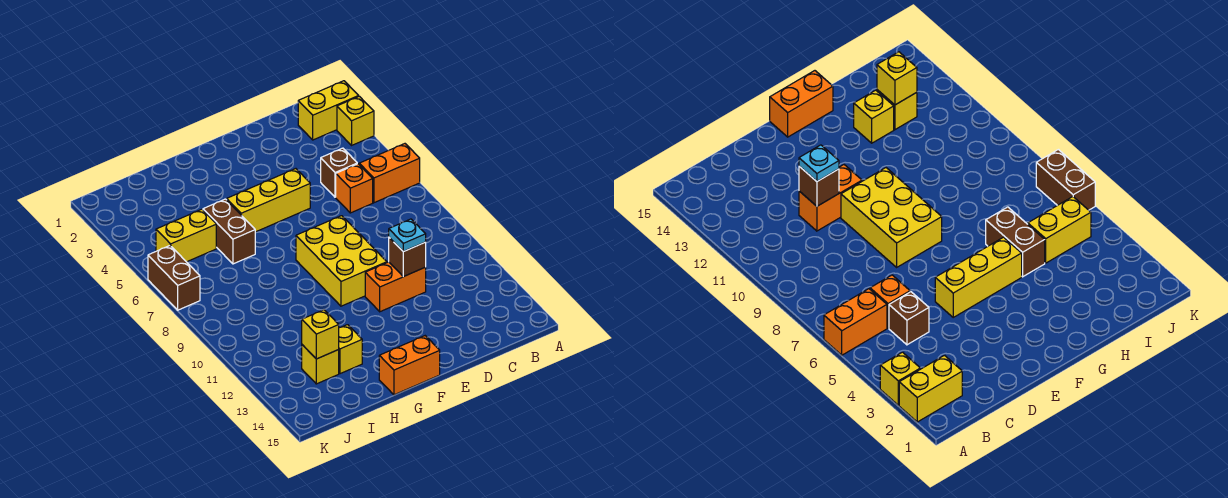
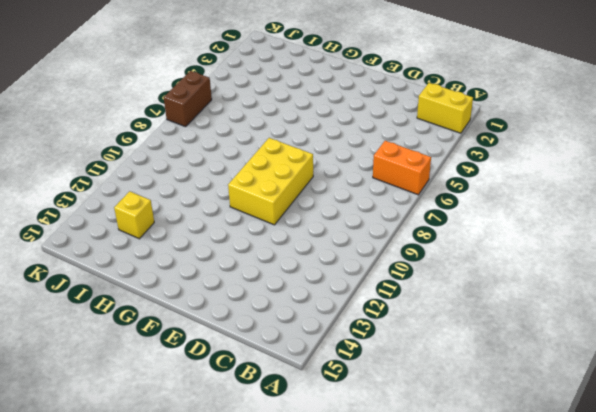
none -> yellow brick A3 level 1
none -> brown brick C5 level 1
none -> orange brick C6 level 1

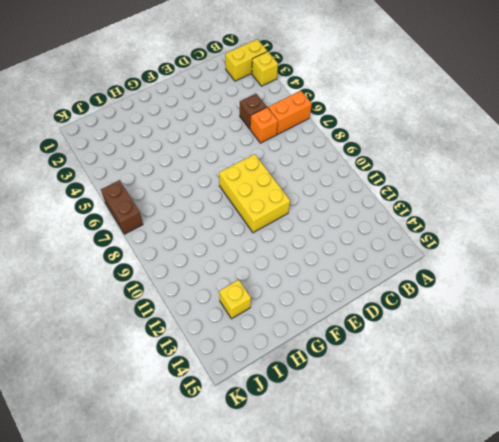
none -> orange brick D11:E11 level 1
none -> yellow brick E5:G5 level 1
none -> orange brick F15:G15 level 1

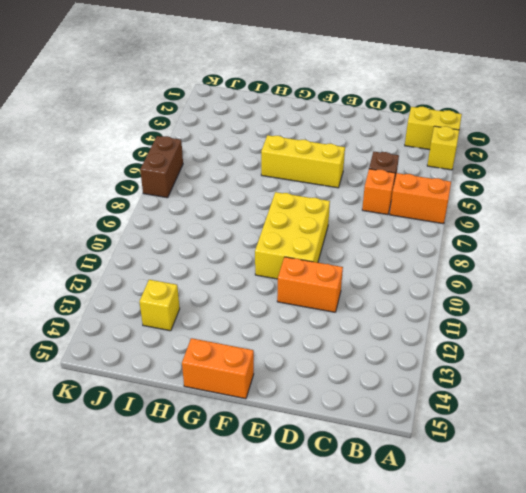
none -> brown brick H5:H6 level 1
none -> yellow brick H13 level 1
none -> yellow brick I5:J5 level 1

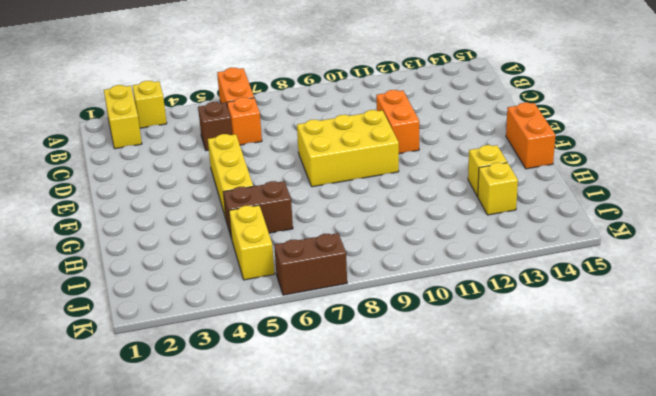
none -> brown brick D11 level 2
none -> yellow brick I13 level 2
none -> cyan plate D11 level 3

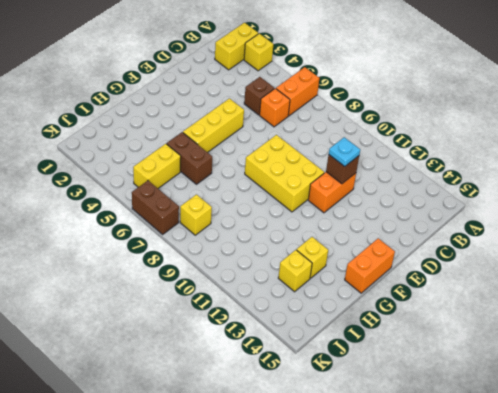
yellow brick J8 level 1 -> yellow brick I13 level 2

